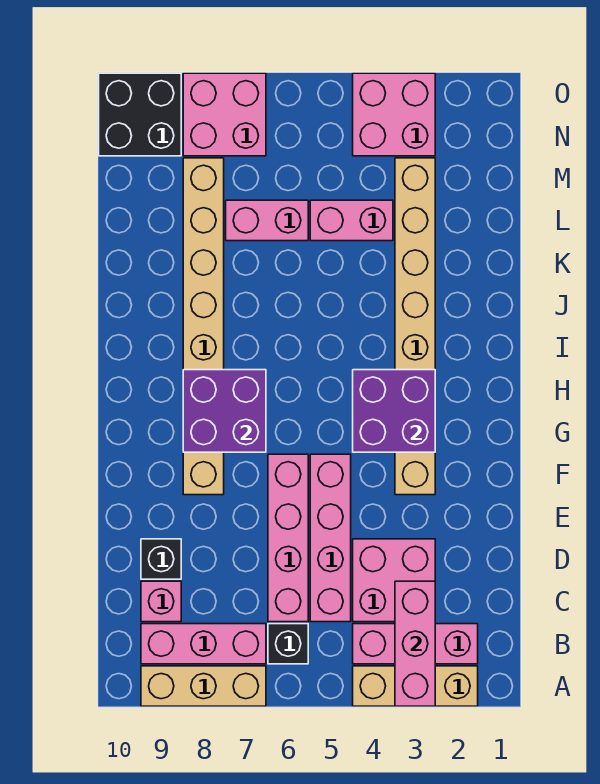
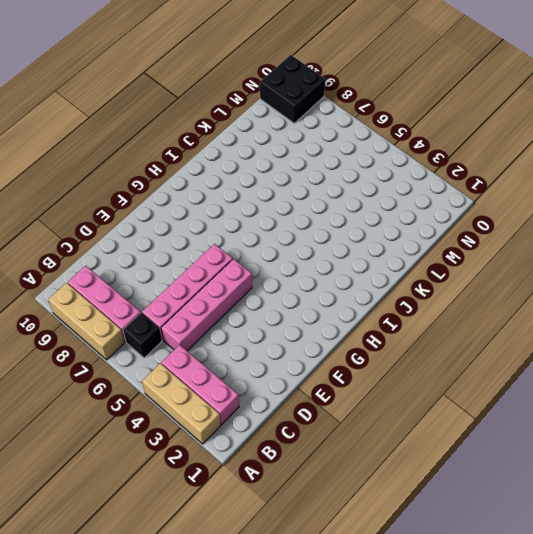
none -> pink brick C3:D4 level 1
none -> pink brick C9 level 1
none -> black brick D9 level 1

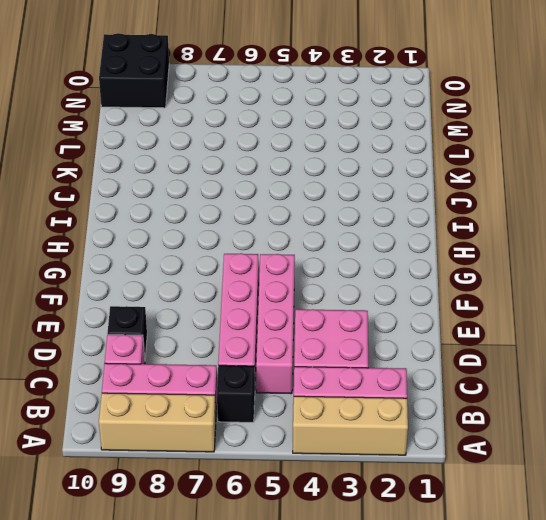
none -> tan brick F3:M3 level 1
none -> tan brick F8:M8 level 1
none -> pink brick L4:L5 level 1

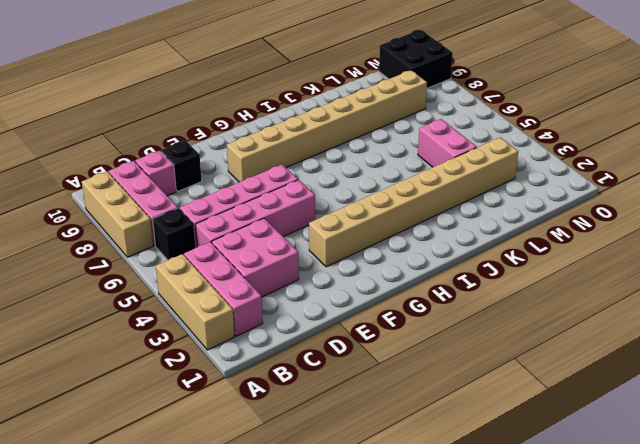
none -> pink brick L6:L7 level 1
none -> pink brick N3:O4 level 1
none -> pink brick N7:O8 level 1

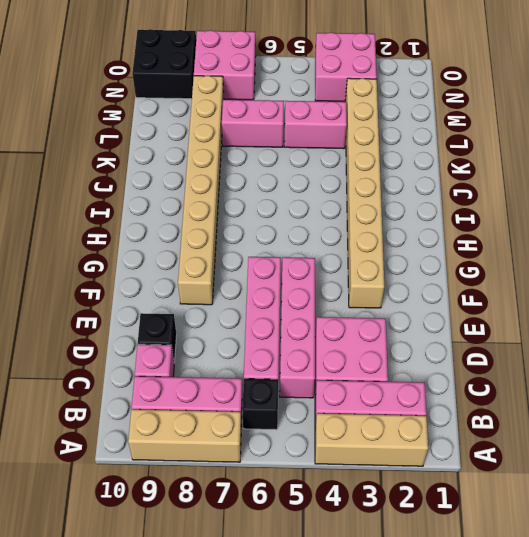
none -> pink brick A3:C3 level 2
none -> purple brick G3:H4 level 2
none -> purple brick G7:H8 level 2

